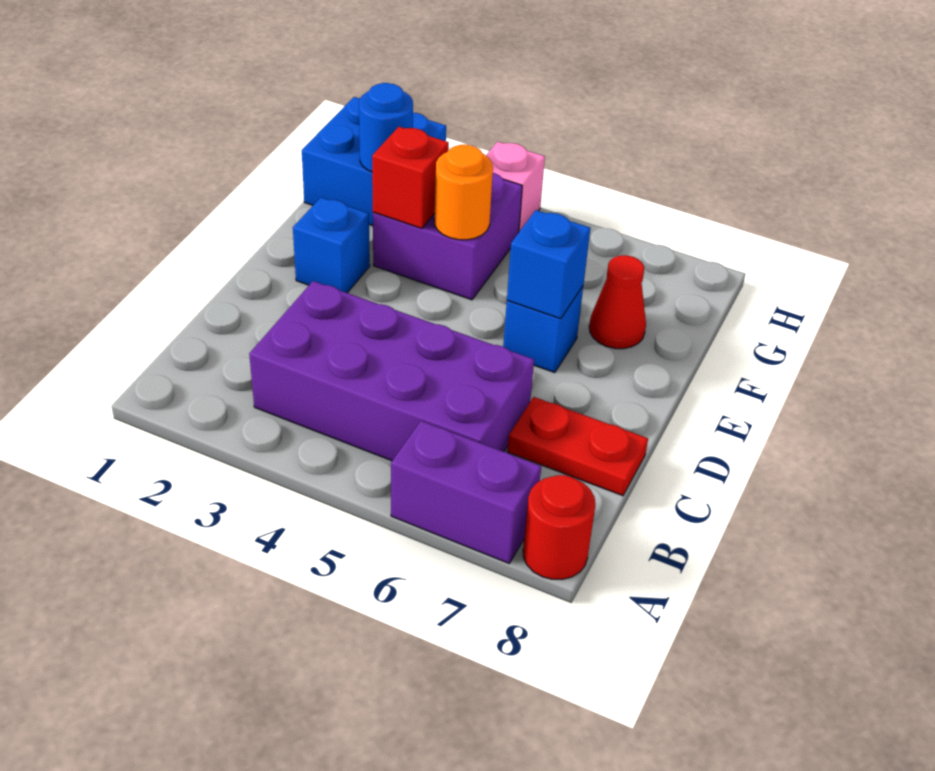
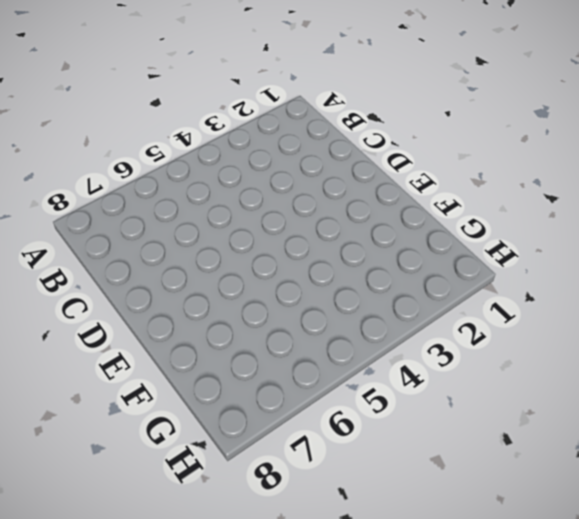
none -> purple brick A6:A7 level 1
none -> red round brick A8 level 1
none -> purple brick B3:C6 level 1

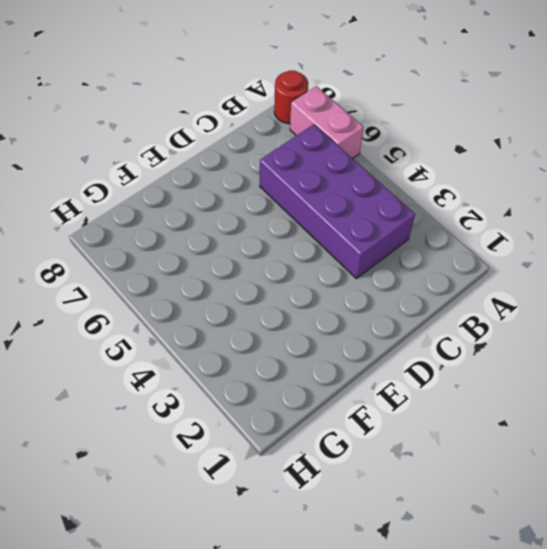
pink brick A6:A7 level 1 -> purple brick A6:A7 level 1
none -> red plate C7:C8 level 1
none -> blue brick E2 level 1
none -> blue brick E6 level 1

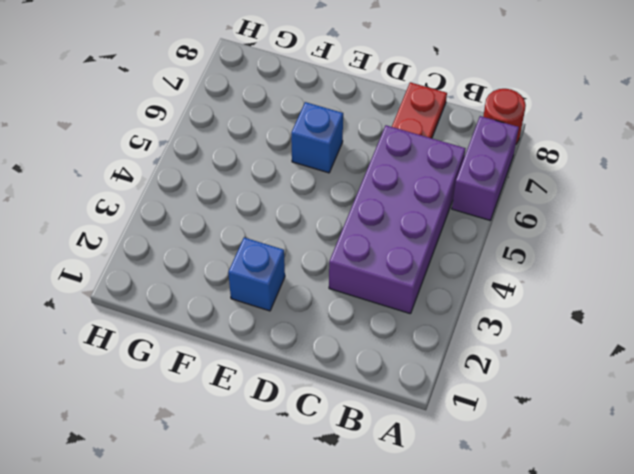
none -> purple brick F3:G4 level 1
none -> red cone F7 level 1
none -> blue brick G1:H2 level 1

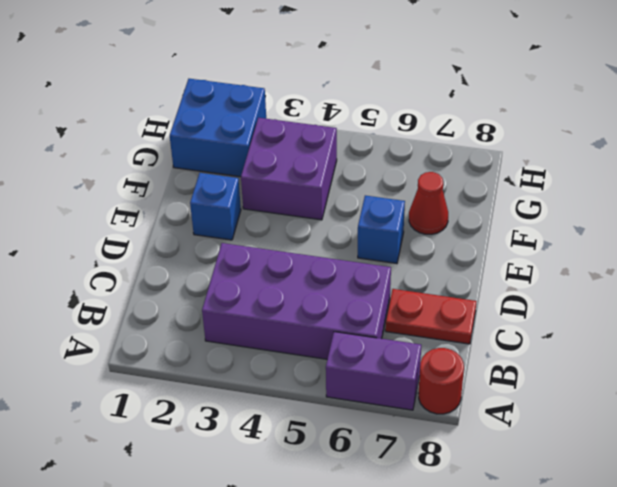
none -> pink brick H4 level 1
none -> blue brick E6 level 2
none -> red brick F3 level 2

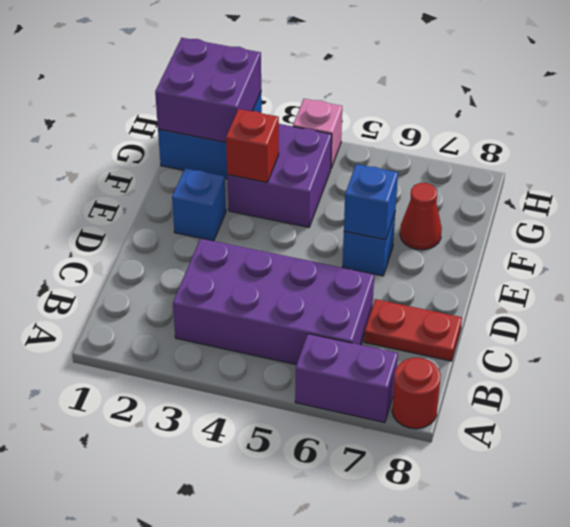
purple brick G1:H2 level 2 -> blue round brick G2 level 2
none -> orange round brick F4 level 2

